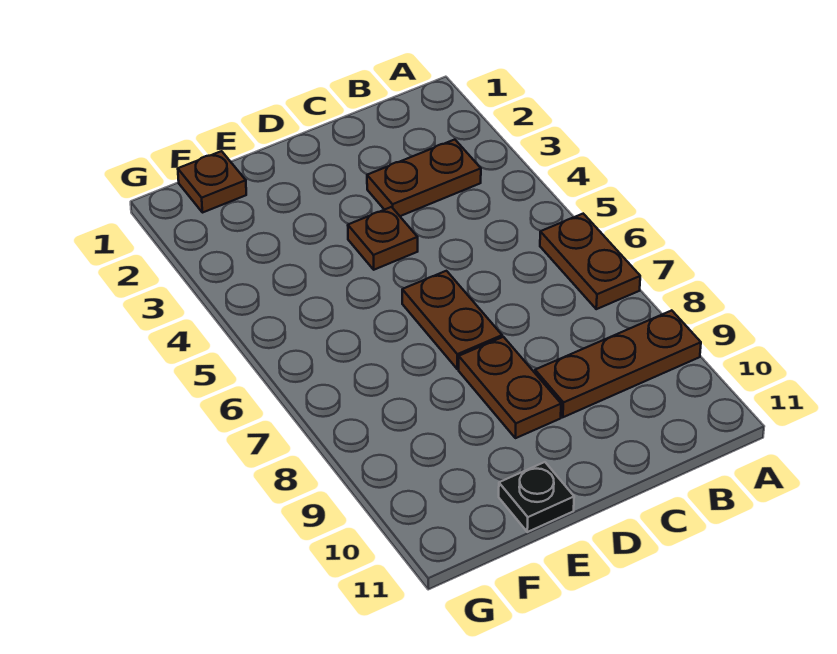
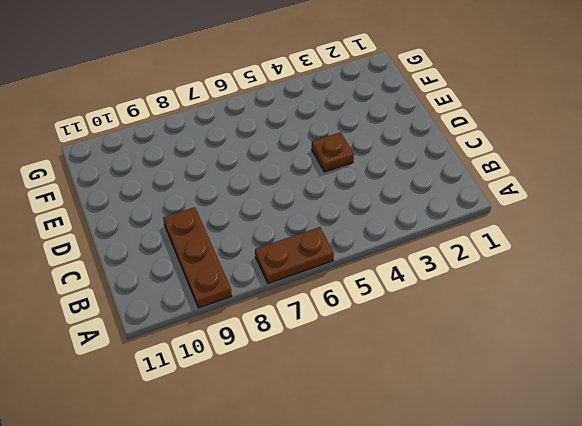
none -> brown plate B3:C3 level 1
none -> brown plate D6:D7 level 1

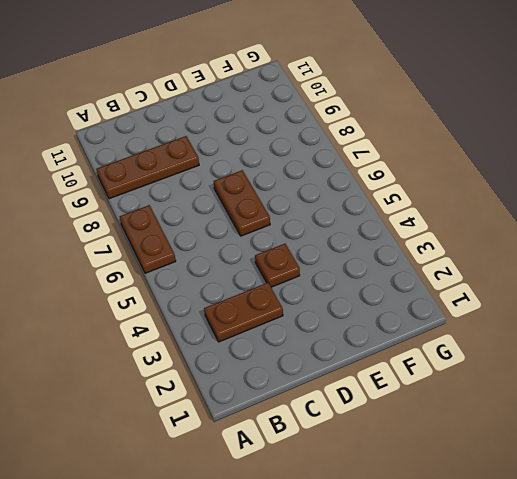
none -> brown plate D8:D9 level 1
none -> black plate E11 level 1

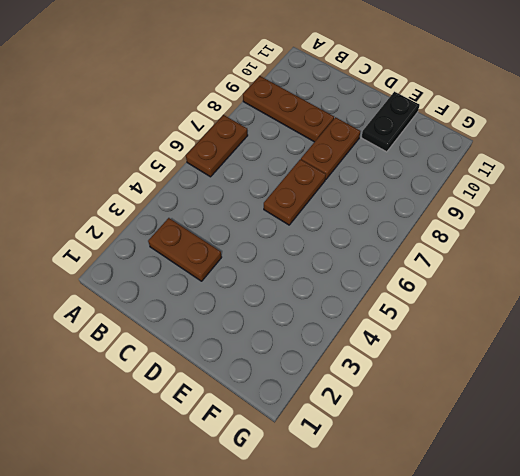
black plate E10:E11 level 1 -> black plate E11 level 1
none -> brown plate D4 level 1
none -> brown plate F1 level 1

